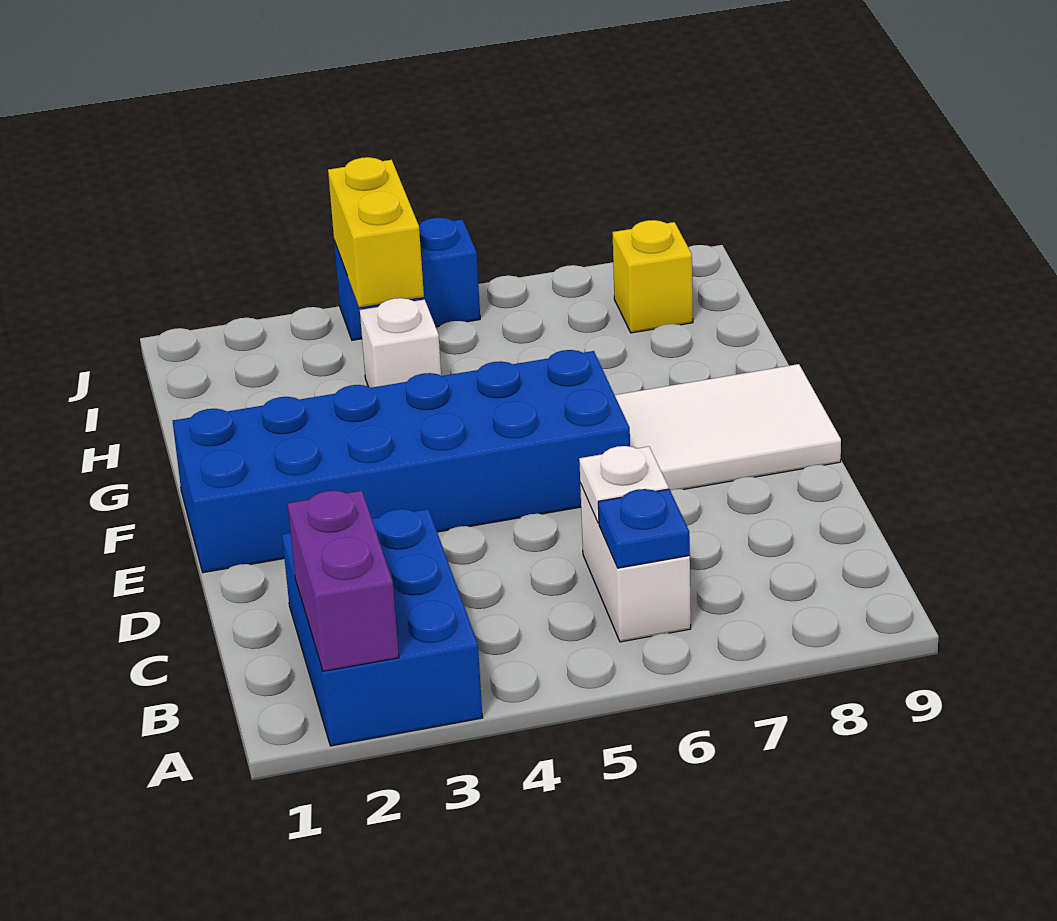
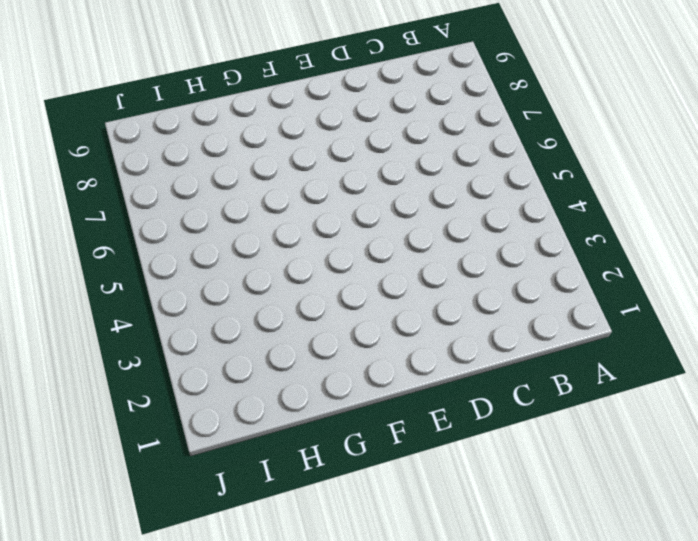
none -> blue brick A2:C3 level 1
none -> white brick B6:C6 level 1

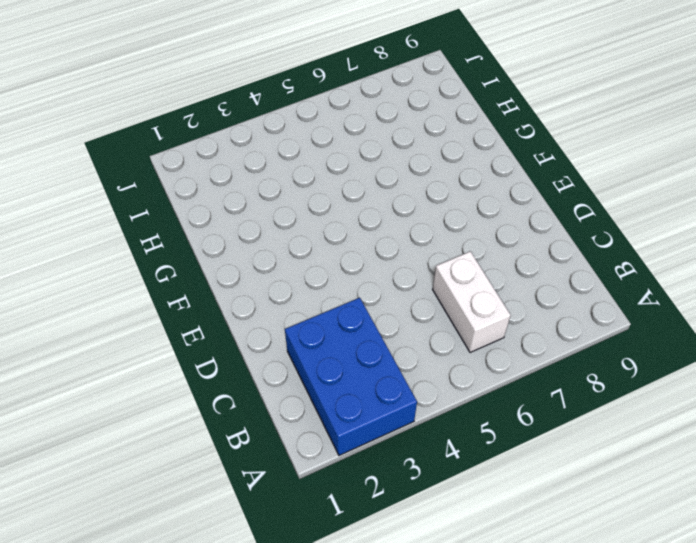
none -> blue brick E1:F6 level 1
none -> white tile E7:F9 level 1

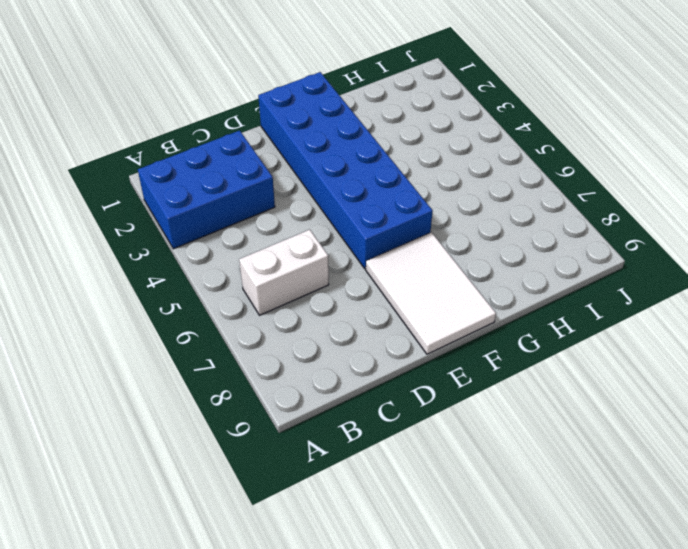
none -> white brick H4 level 1
none -> yellow brick I8 level 1

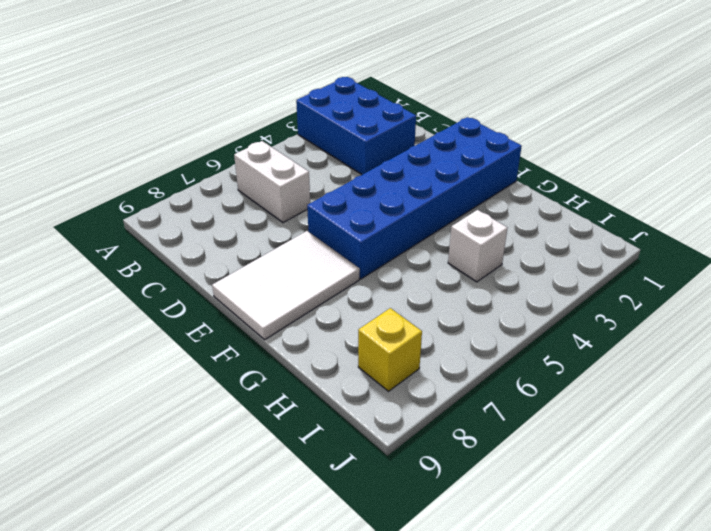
none -> blue brick J4:J5 level 1
none -> purple brick A2:B2 level 2

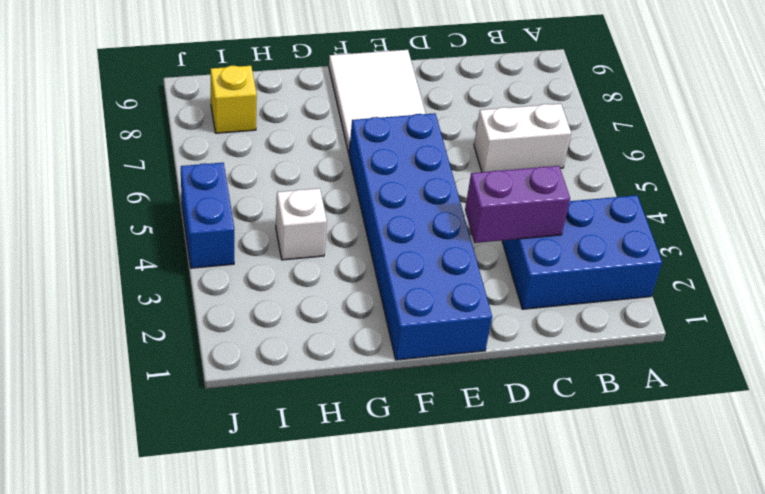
purple brick C3:D3 level 2 -> purple brick A2:B2 level 2
none -> blue plate B6 level 2
none -> white plate C6 level 2

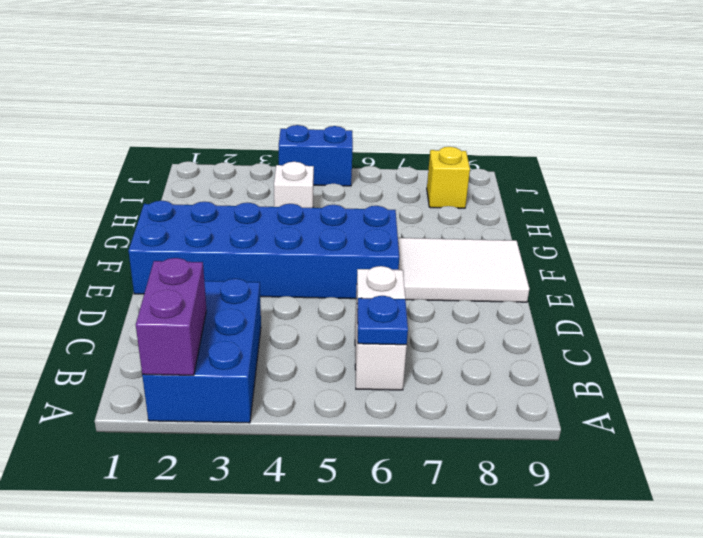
none -> yellow brick I4:J4 level 2

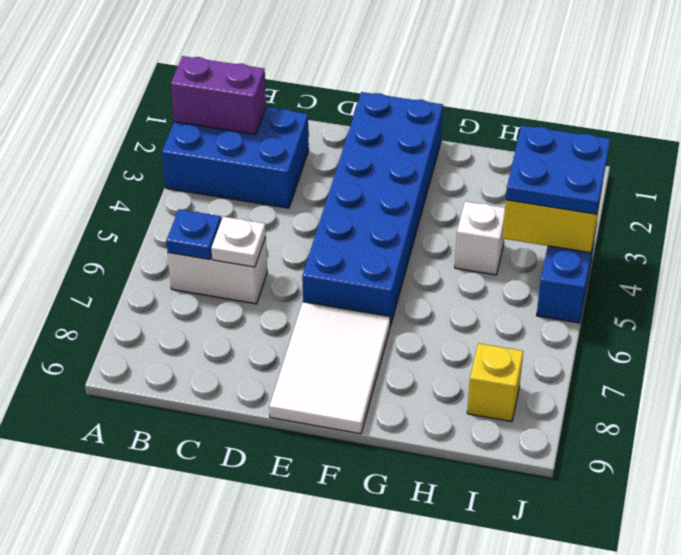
blue plate I3:J4 level 3 -> none

